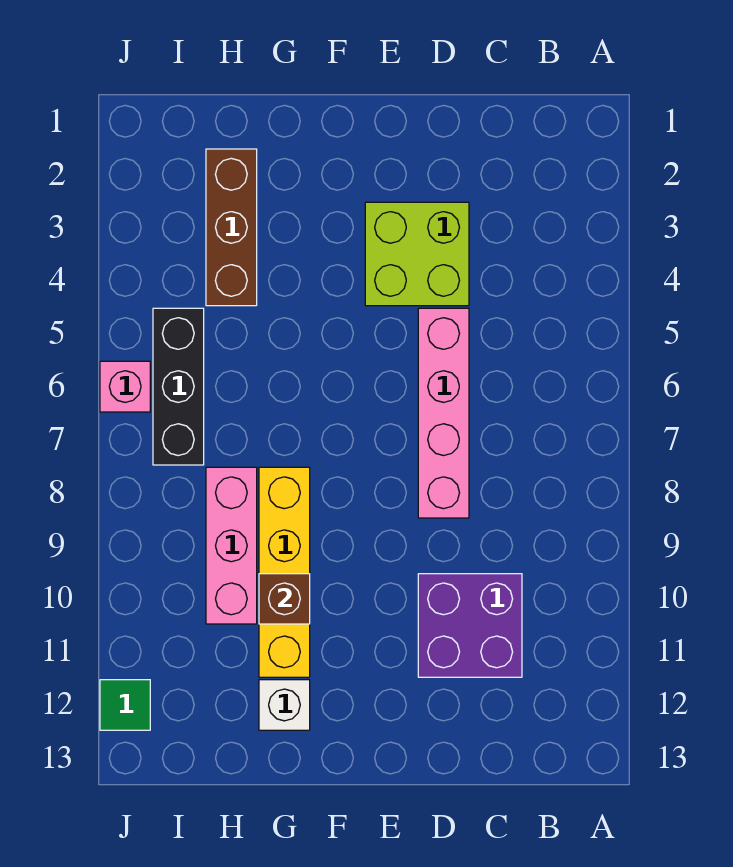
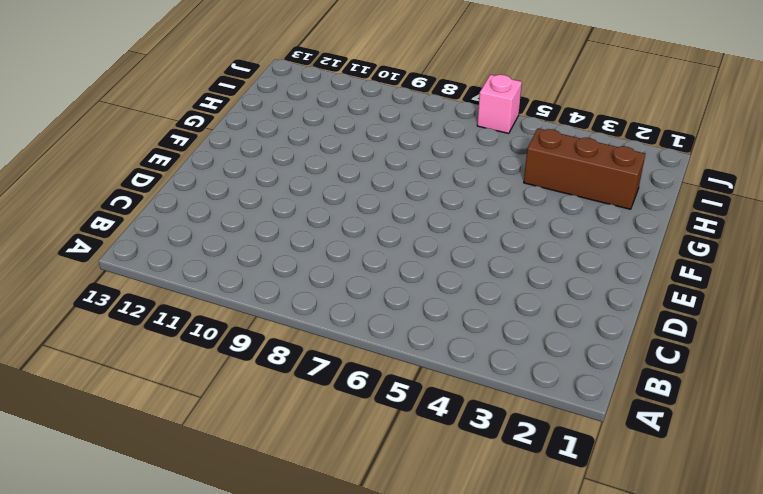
none -> purple brick C10:D11 level 1
none -> lime brick D3:E4 level 1

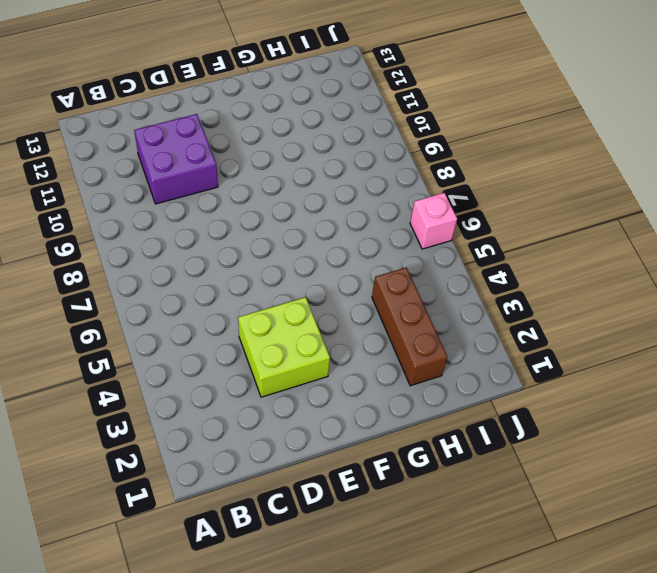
none -> pink brick D5:D8 level 1
none -> yellow brick G8:G11 level 1

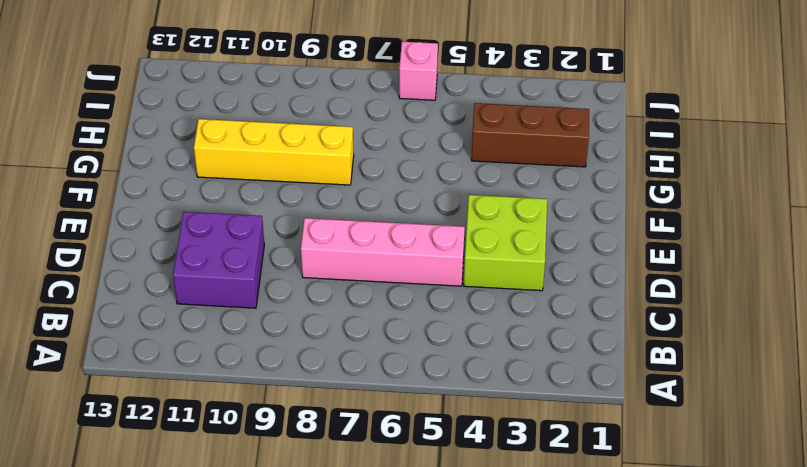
none -> white brick G12 level 1
none -> pink brick H8:H10 level 1

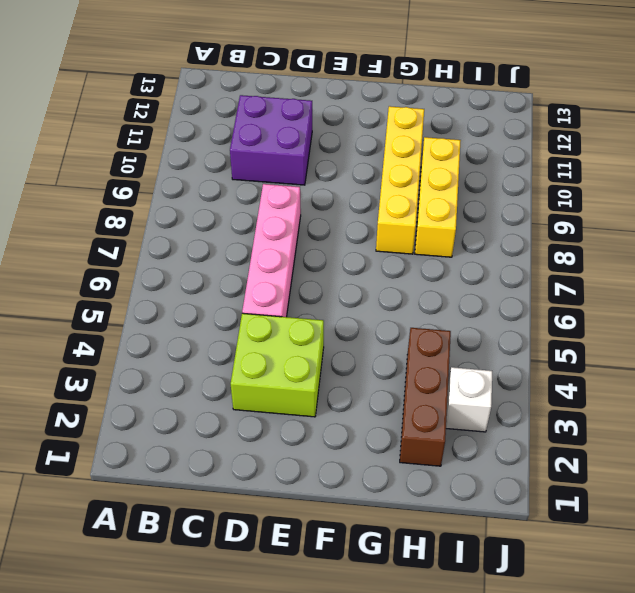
yellow brick H8:H10 level 1 -> pink brick H8:H10 level 1
white brick I3 level 1 -> white brick G12 level 1
none -> black brick I5:I7 level 1
none -> pink brick J6 level 1

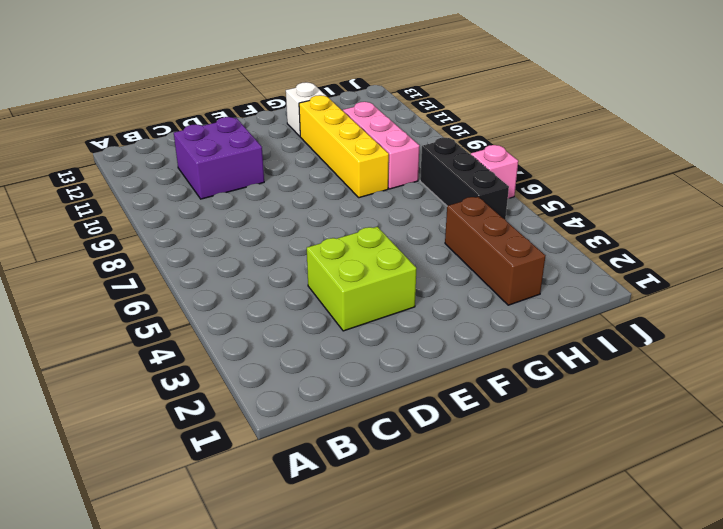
none -> pink brick D5:D8 level 1
none -> green tile J12 level 1

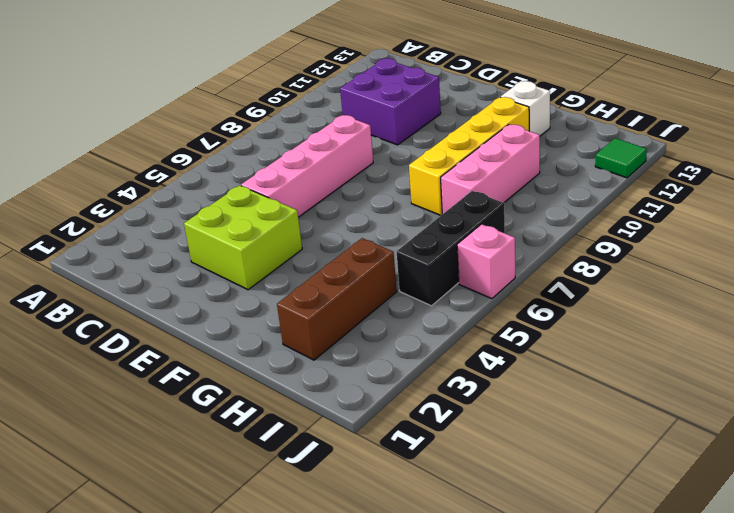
none -> brown brick G10 level 2

